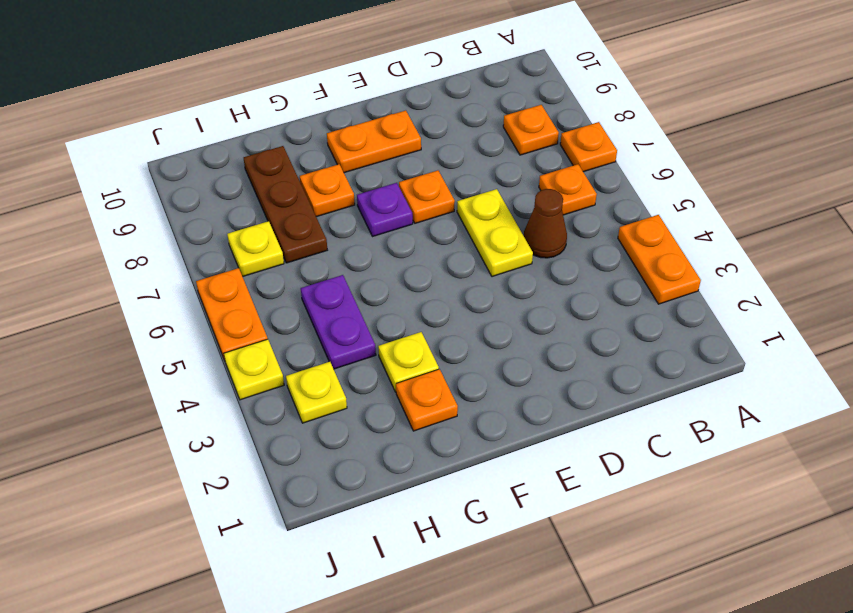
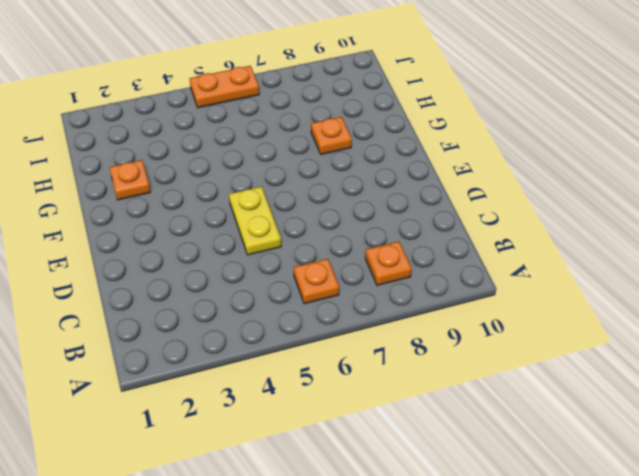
yellow plate D5:E5 level 1 -> yellow plate D5:D6 level 1
none -> orange plate A3:A4 level 1
none -> orange plate A7 level 1
none -> brown cone C5 level 1

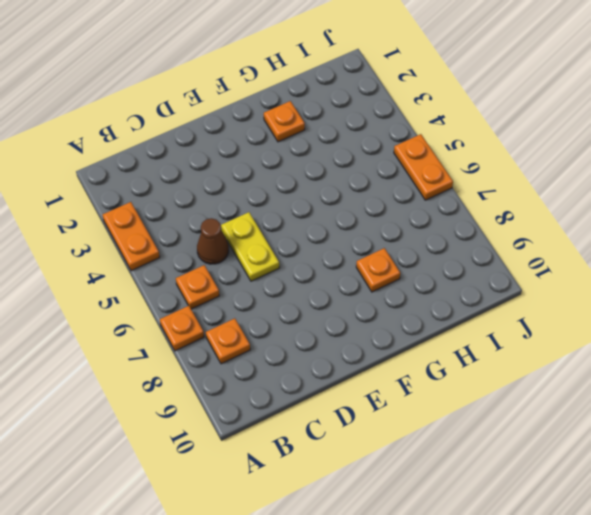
none -> orange plate E7 level 1
none -> orange plate E9:F9 level 1
none -> purple plate F7 level 1

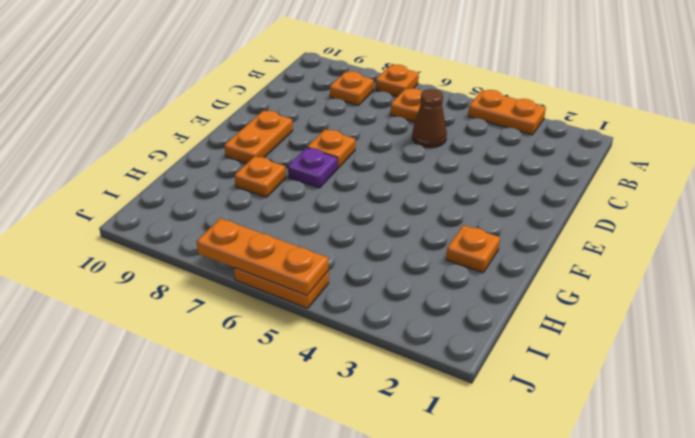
orange plate J5:J7 level 2 -> none
none -> yellow plate D5:D6 level 1
none -> yellow plate G3 level 1
none -> purple plate H4:H5 level 1

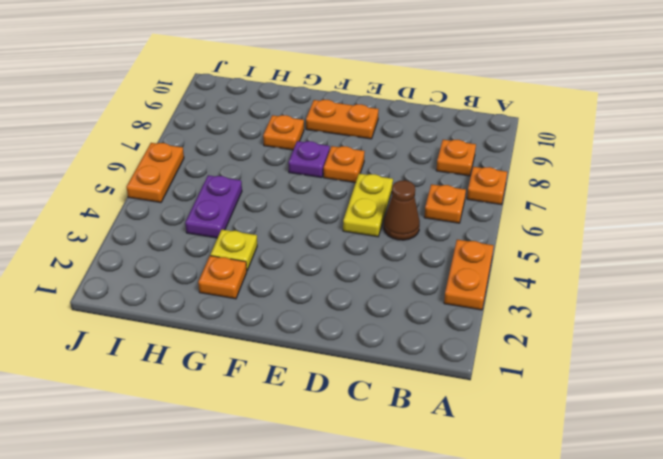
none -> brown plate H7:H9 level 1
none -> yellow plate I3 level 1
none -> yellow plate I7 level 1

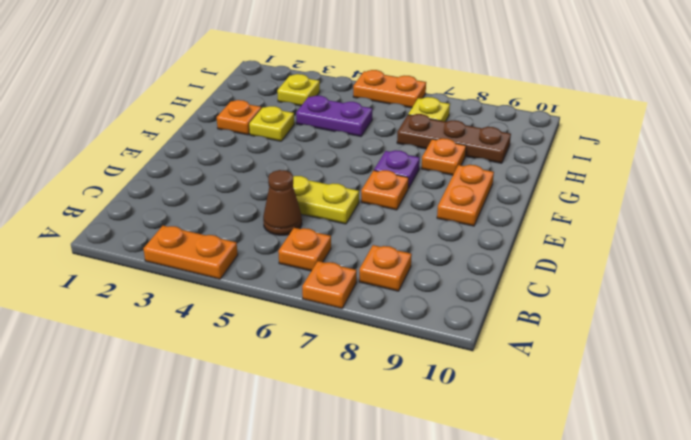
none -> yellow plate J4 level 1

